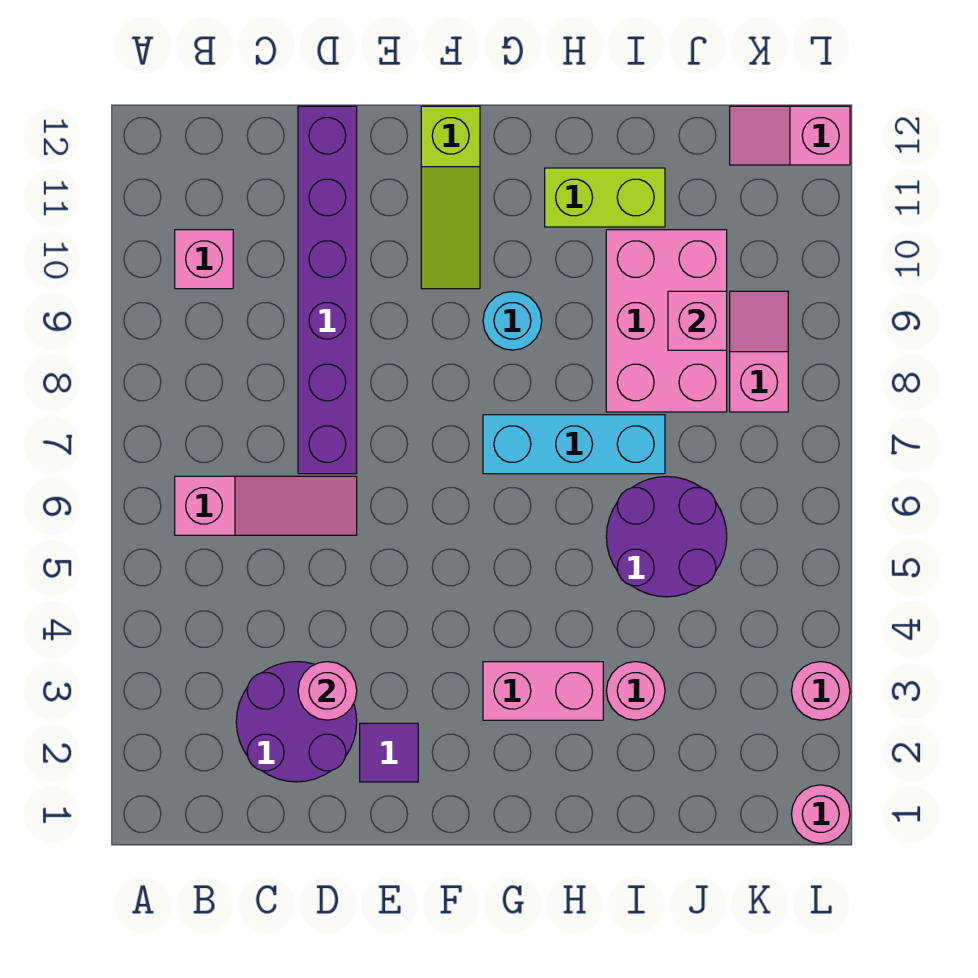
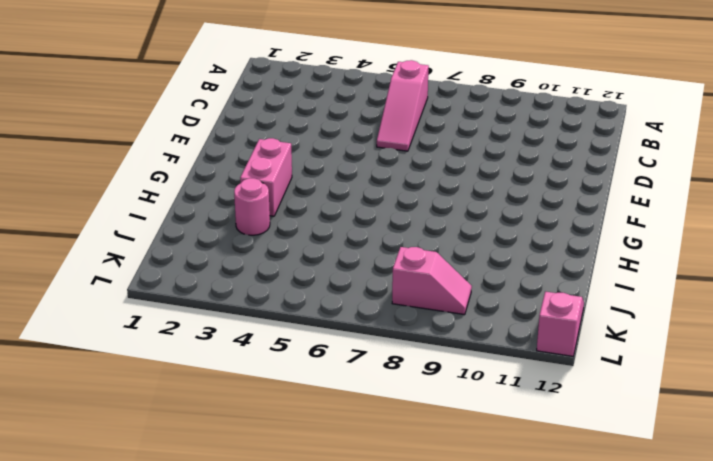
none -> pink brick B10 level 1
none -> purple round brick C2:D3 level 1
none -> purple brick D7:D12 level 1

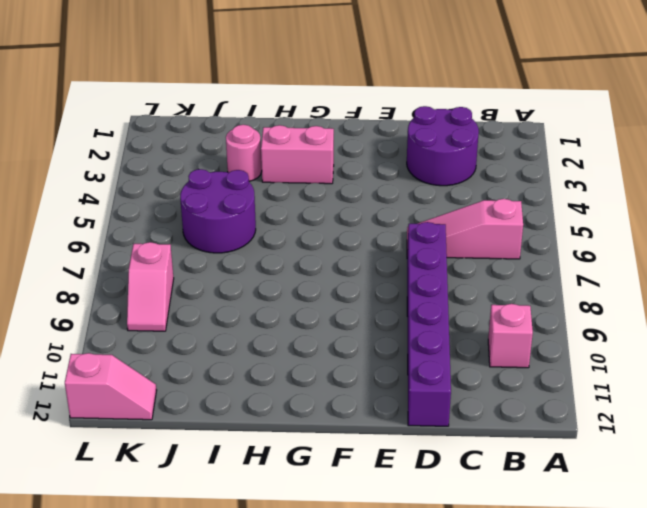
none -> purple tile E2 level 1
none -> lime slope F10:F12 level 1 top 12
none -> cyan brick G7:I7 level 1

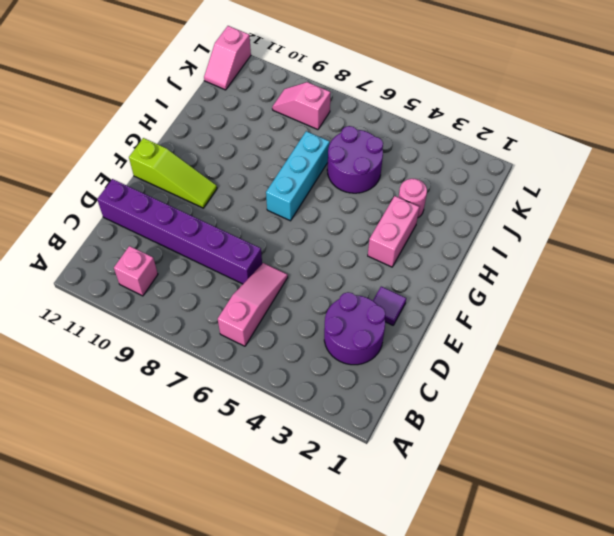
none -> cyan round brick G9 level 1
none -> lime brick H11:I11 level 1
none -> pink brick I8:J10 level 1

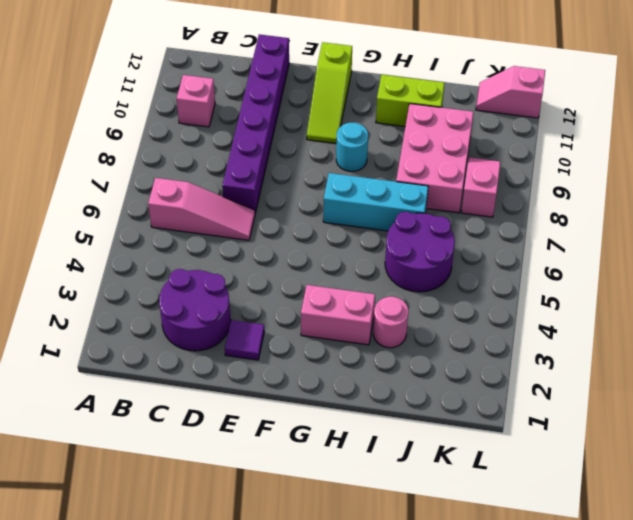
none -> pink round brick L1 level 1
none -> pink round brick L3 level 1
none -> pink round brick D3 level 2

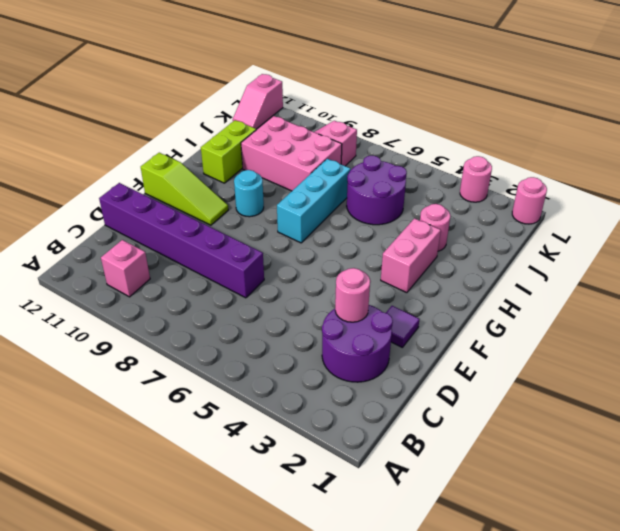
none -> pink slope B6:D6 level 1 top B
none -> pink brick J9 level 2

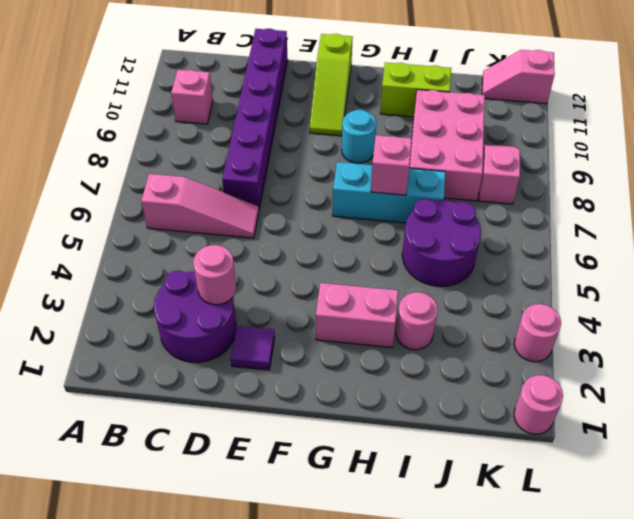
pink brick H7 level 2 -> pink brick J9 level 2

